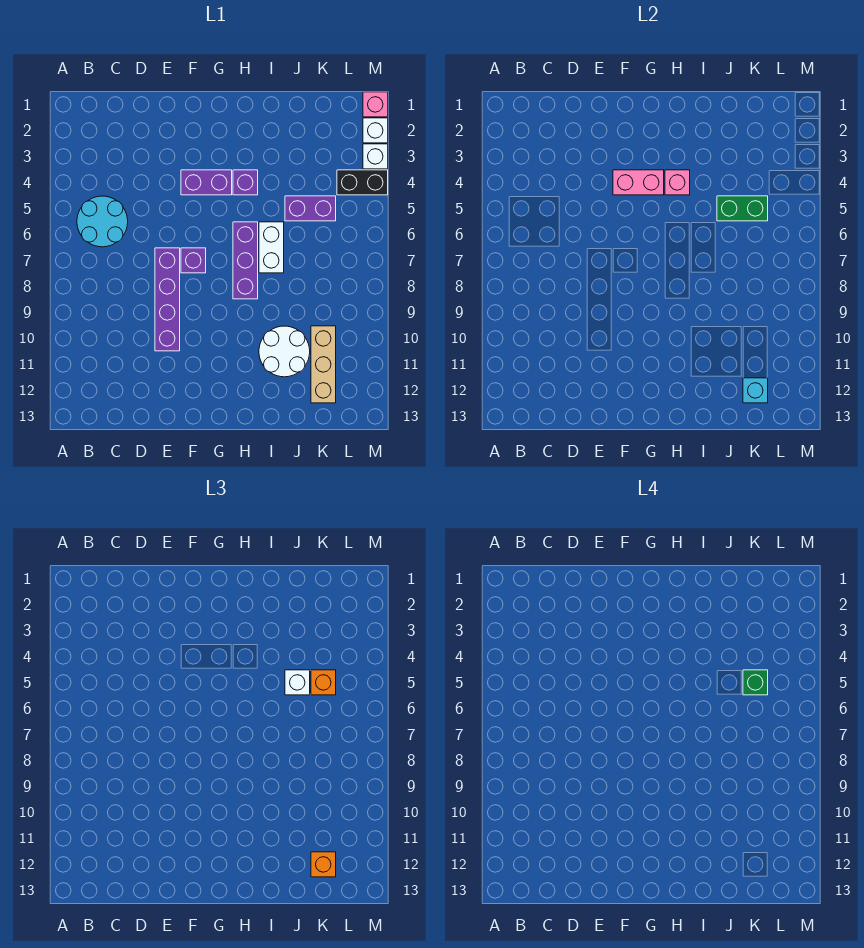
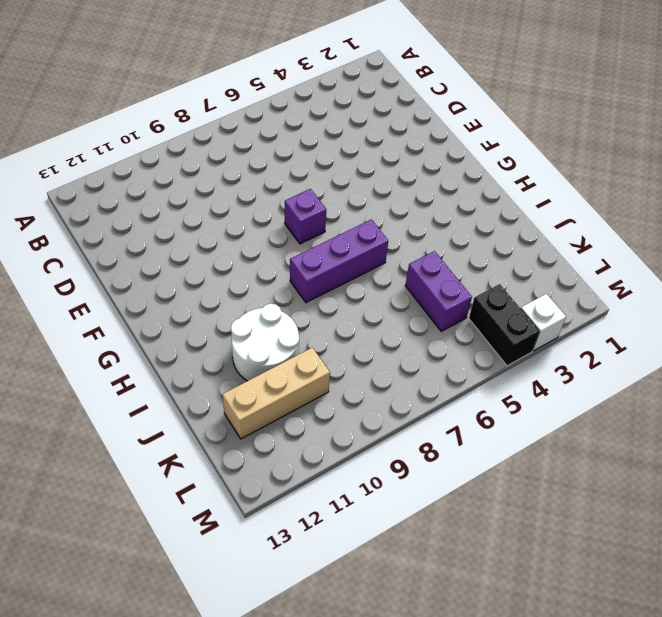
none -> cyan round brick B5:C6 level 1
none -> purple brick E7:E10 level 1
none -> purple brick F4:G4 level 1

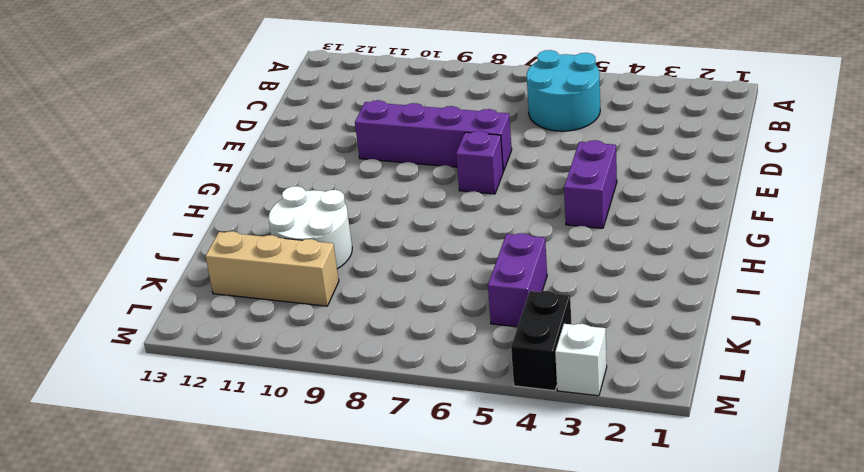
none -> purple brick H4 level 1
none -> purple brick H6:H8 level 1
none -> white brick I6:I7 level 1

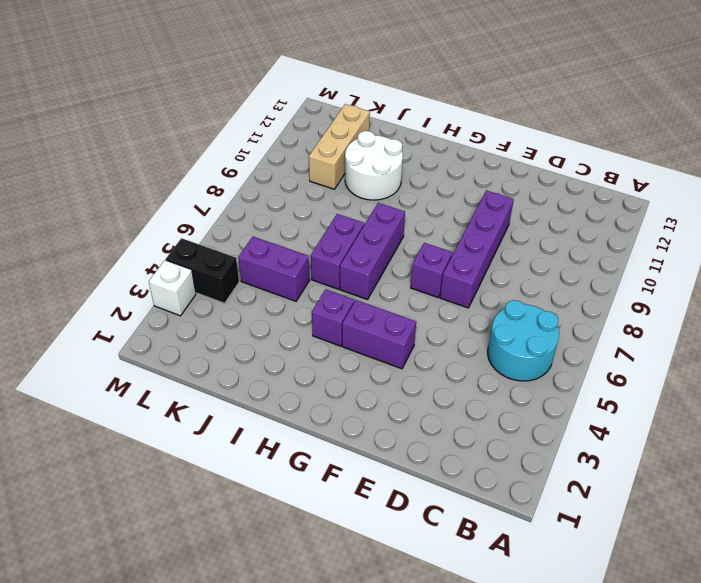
purple brick I6:I7 level 1 -> white brick I6:I7 level 1
none -> pink brick M1 level 1
none -> white brick M2 level 1
none -> pink brick F4:G4 level 2

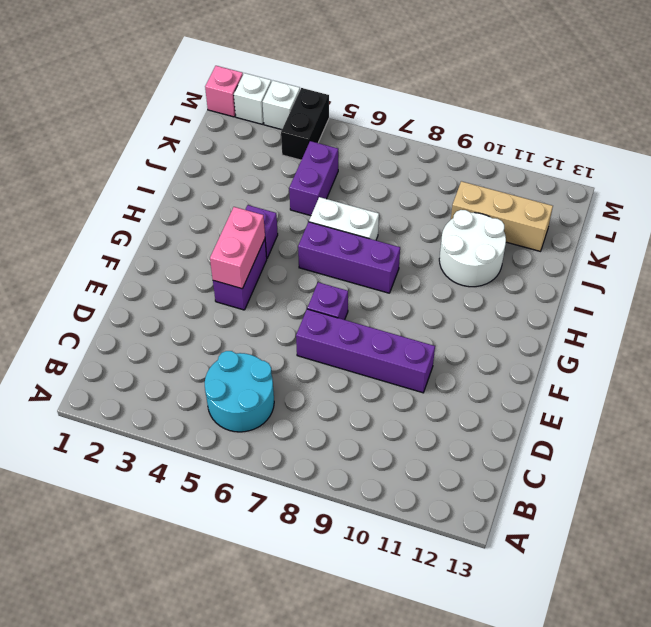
none -> pink brick H4 level 2
none -> green brick J5:K5 level 2
none -> cyan brick K12 level 2

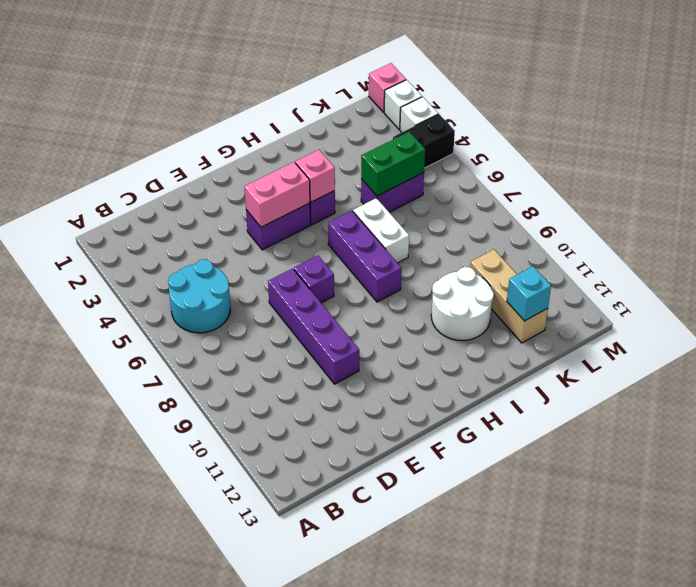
none -> white brick J5 level 3
none -> orange brick K5 level 3
none -> orange brick K12 level 3

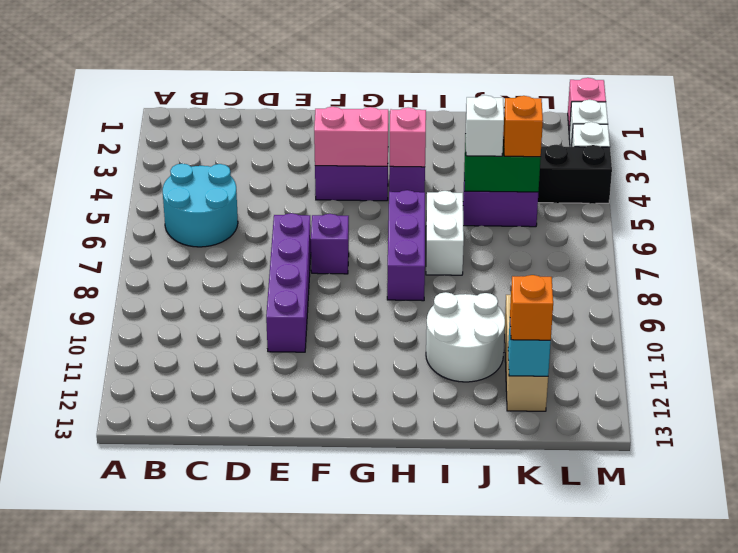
none -> green brick K5 level 4

